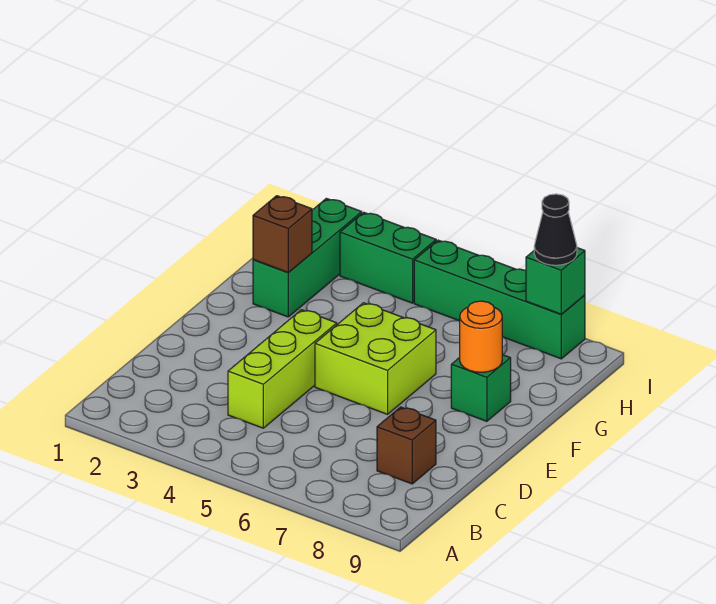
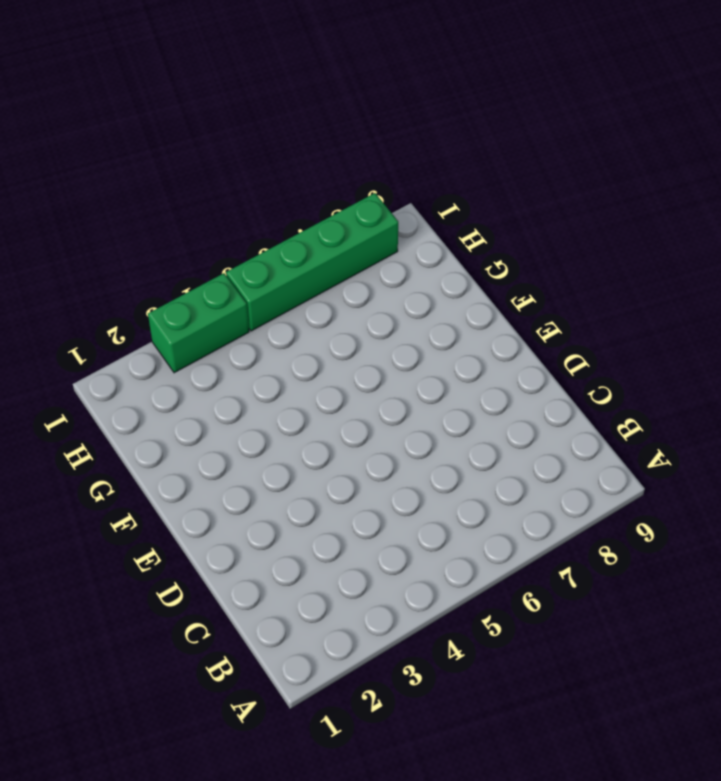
none -> lime brick C4:E4 level 1
none -> brown brick C8 level 1

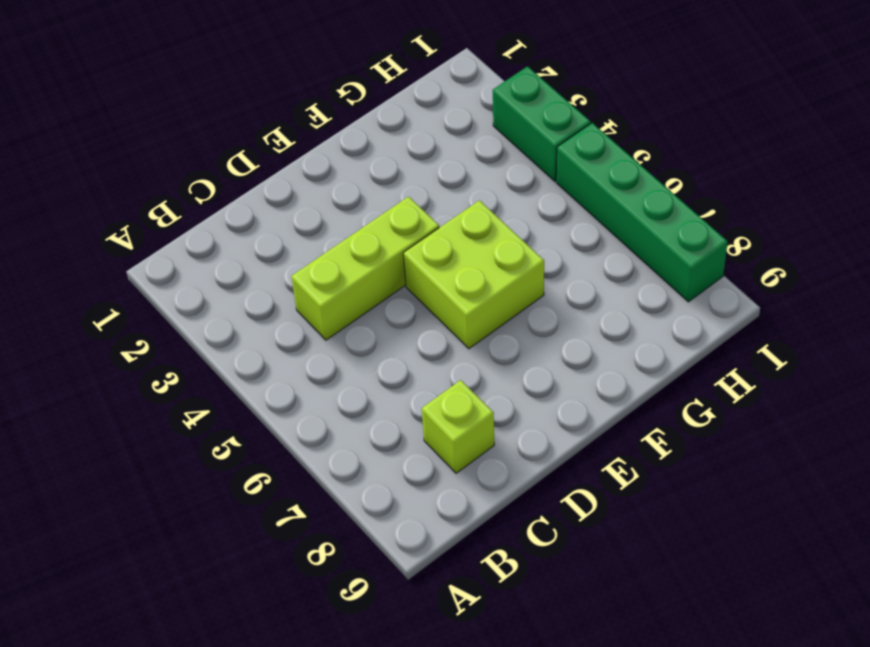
lime brick C8 level 1 -> brown brick C8 level 1
none -> green brick F8 level 1
none -> green brick G2:I2 level 1

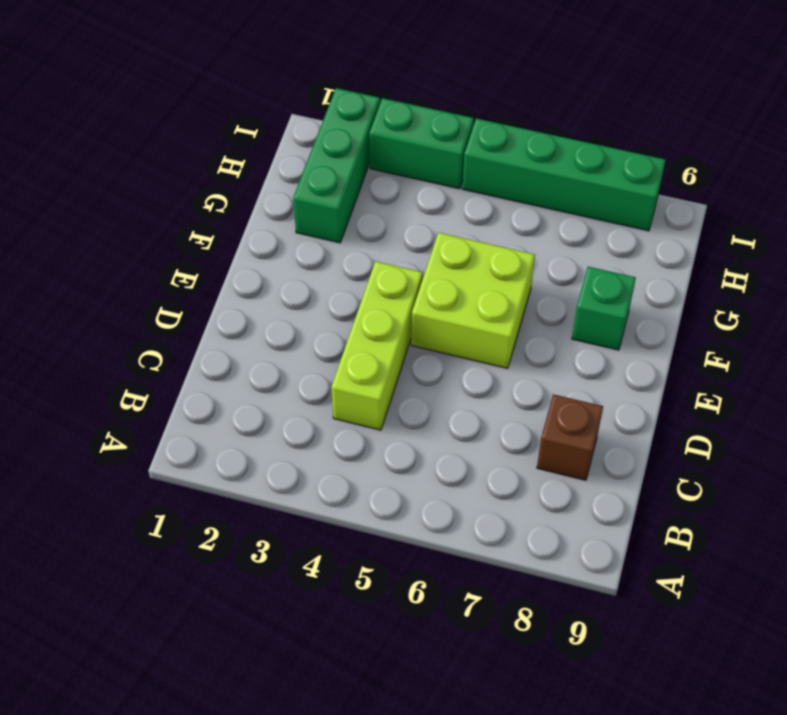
none -> orange round brick F8 level 2
none -> brown brick G2 level 2

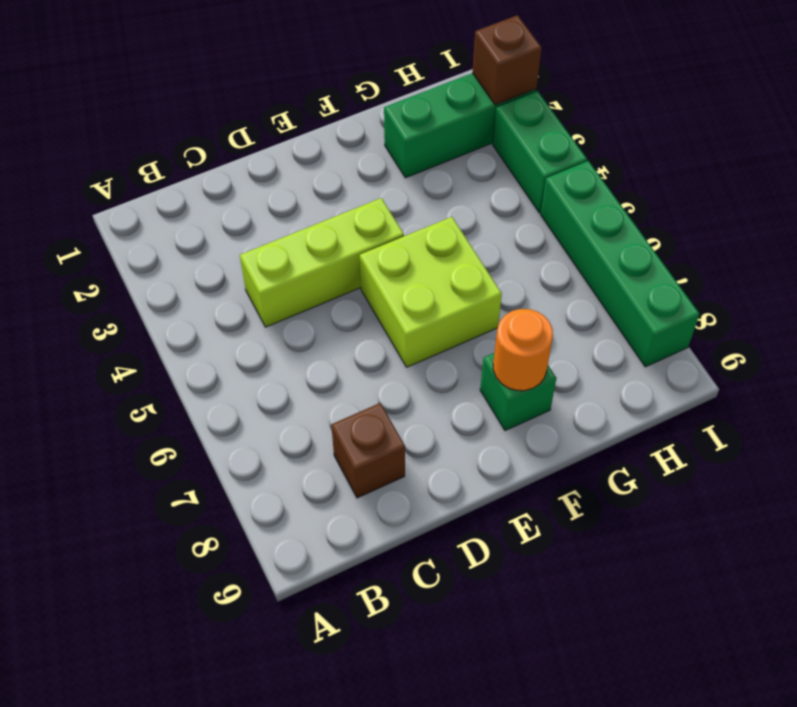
brown brick I2 level 2 -> brown brick G2 level 2
none -> green brick I8 level 2
none -> black cone I8 level 3

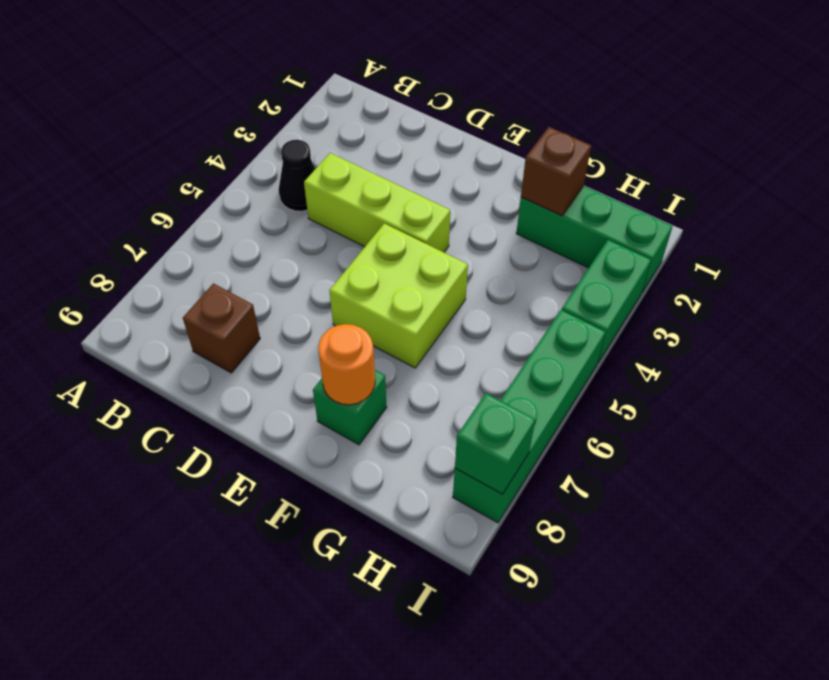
black cone B4 level 1 -> black cone I8 level 3

